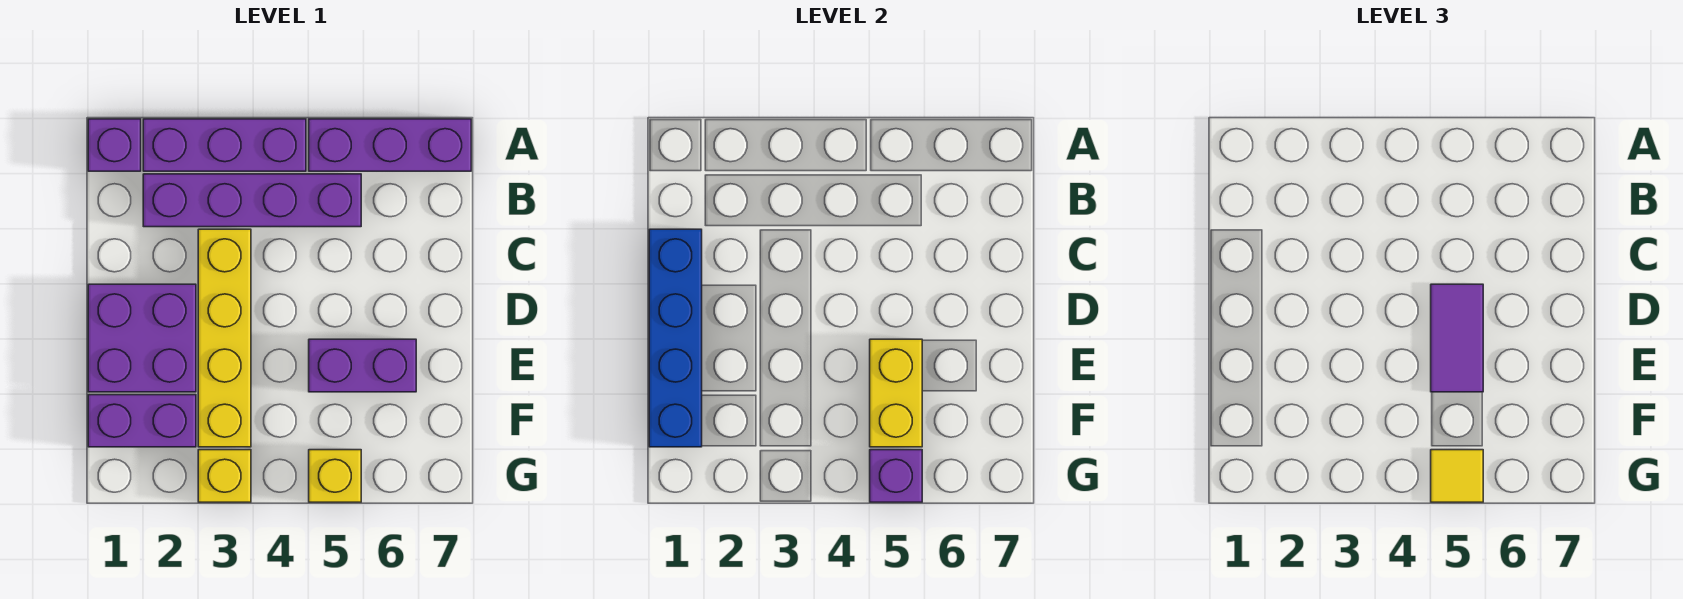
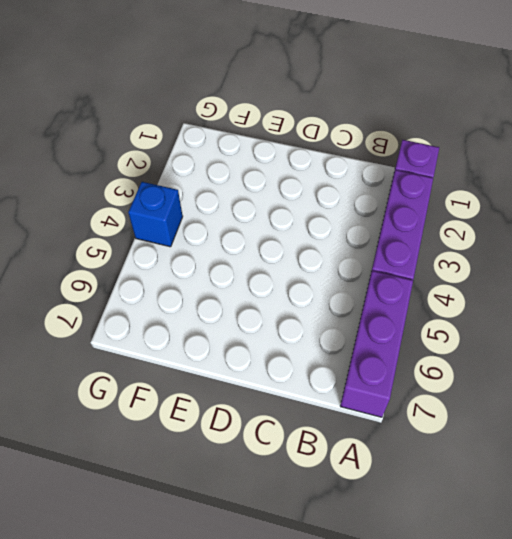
blue brick G4 level 1 -> none
none -> purple brick B2:B5 level 1
none -> yellow brick C3:F3 level 1
none -> purple brick D1:E2 level 1

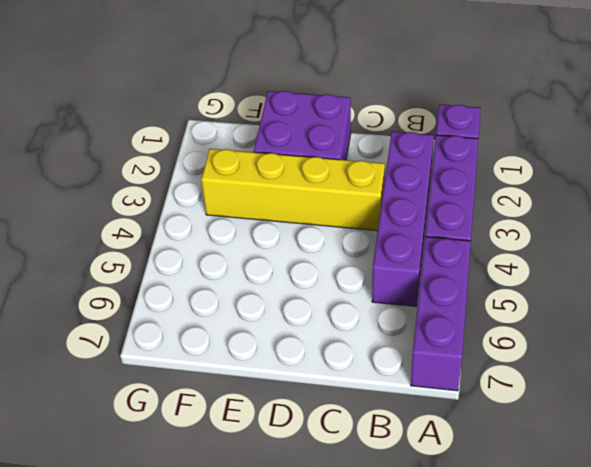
none -> purple brick E5:E6 level 1
none -> purple brick F1:F2 level 1
none -> yellow brick G3 level 1

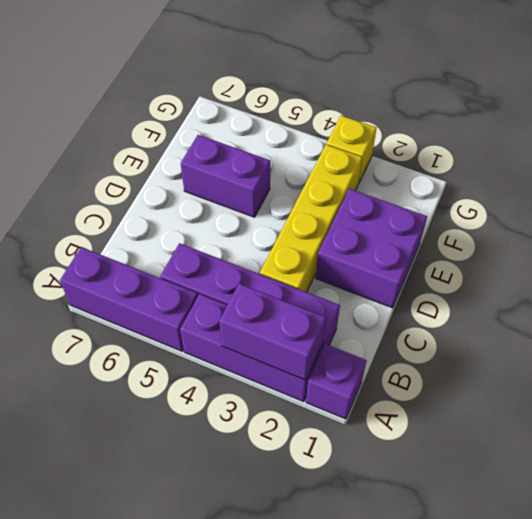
purple brick A2:A3 level 2 -> purple brick F1:F2 level 1
none -> yellow brick G5 level 1
none -> blue brick C1:F1 level 2
none -> yellow brick E5:F5 level 2

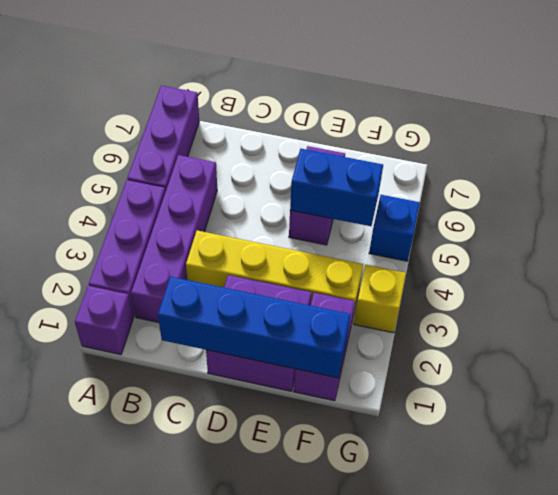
blue brick E5:F5 level 2 -> yellow brick E5:F5 level 2
blue brick G5 level 1 -> yellow brick G5 level 1
none -> purple brick G5 level 2
none -> purple tile D5:E5 level 3
none -> yellow tile G5 level 3

